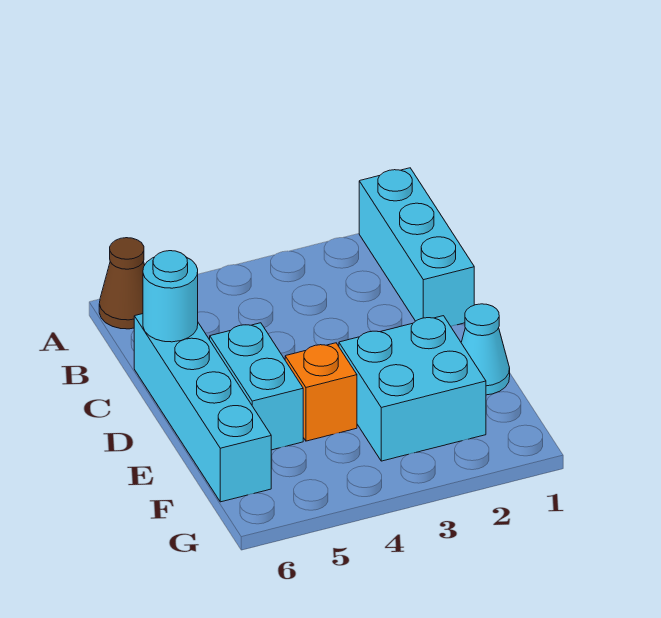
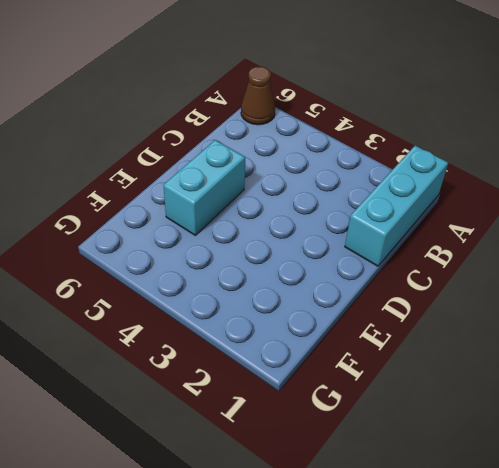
none -> cyan brick C6:F6 level 1
none -> cyan cone E1 level 1

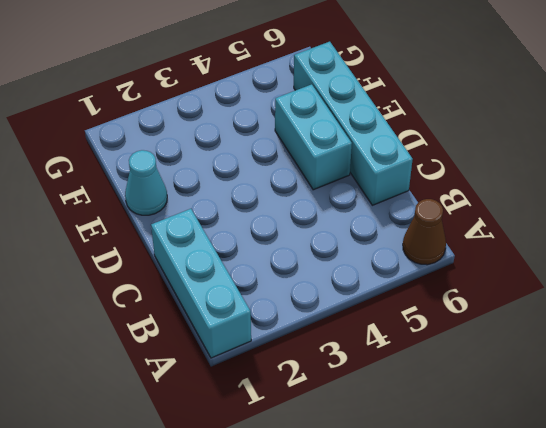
none -> cyan brick E2:F3 level 1
none -> orange brick E4 level 1

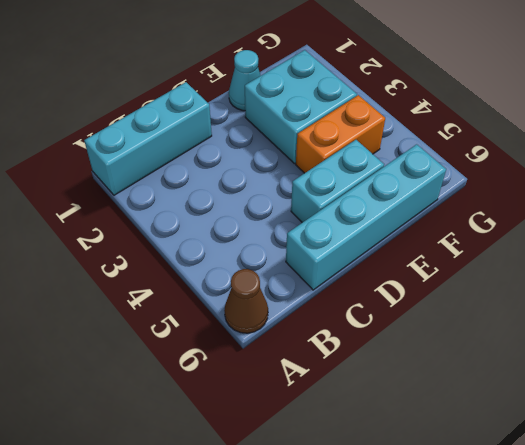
orange brick E4:F4 level 1 -> orange brick E4 level 1
none -> cyan round brick C6 level 2

